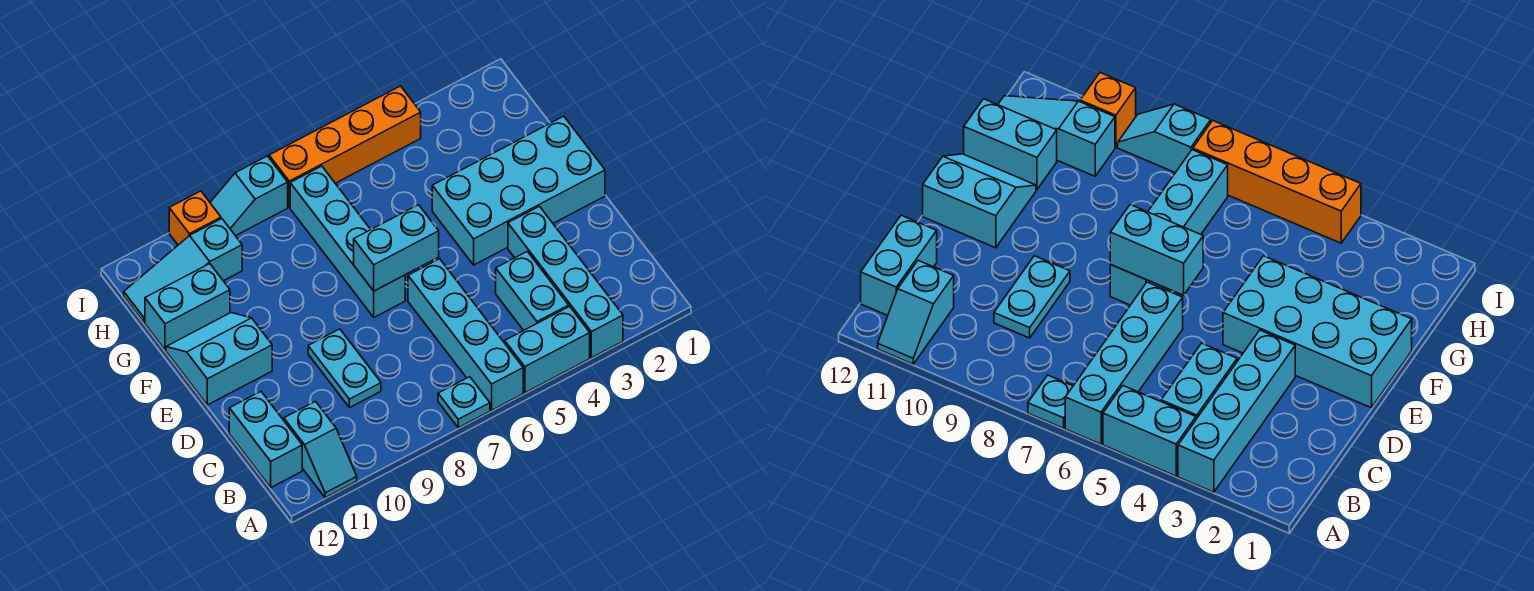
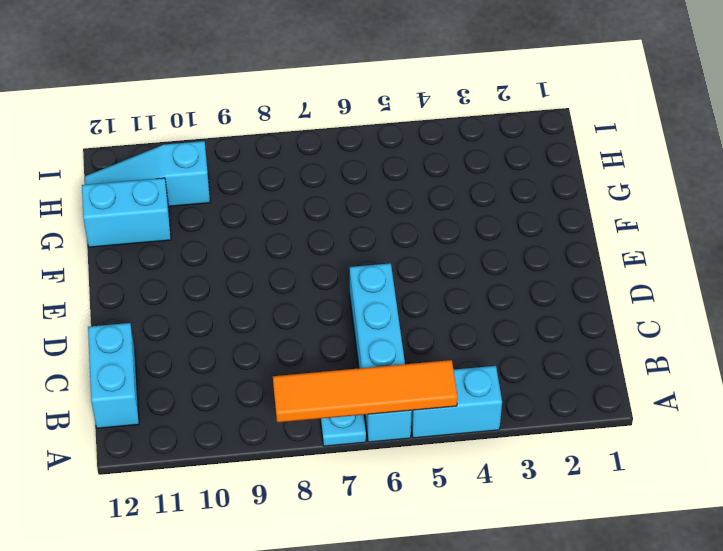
orange tile A5:A8 level 2 -> none
none -> cyan brick A3:D3 level 1
none -> cyan slope A11:B11 level 1 top B
none -> cyan brick B4:C4 level 1

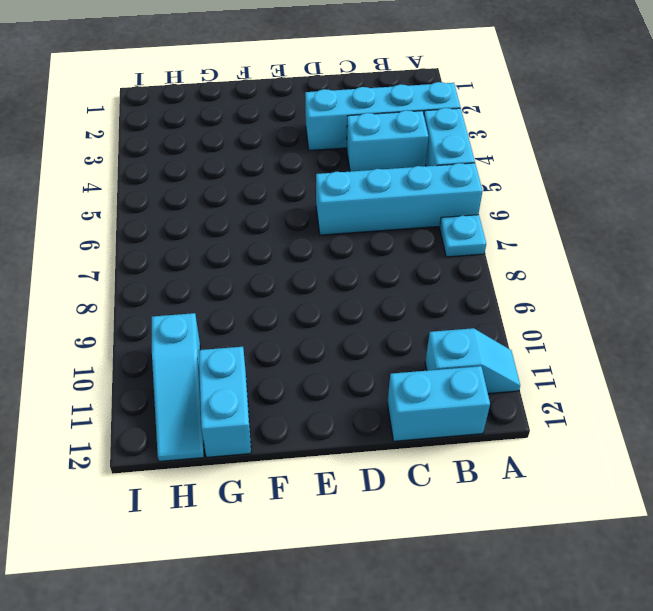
none -> cyan plate C9:D9 level 1
none -> cyan brick E1:F4 level 1
none -> cyan brick E7:H7 level 1

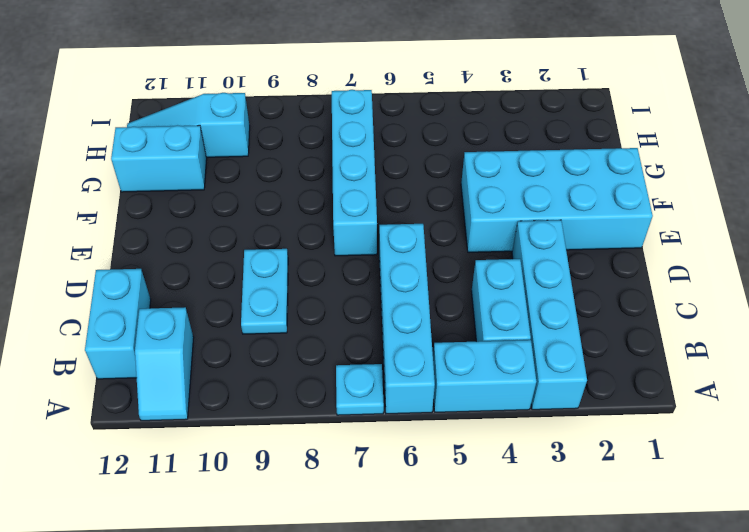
none -> cyan slope E11:F12 level 1 top E
none -> orange brick I4:I7 level 1
none -> cyan slope I8:I9 level 1 top 8

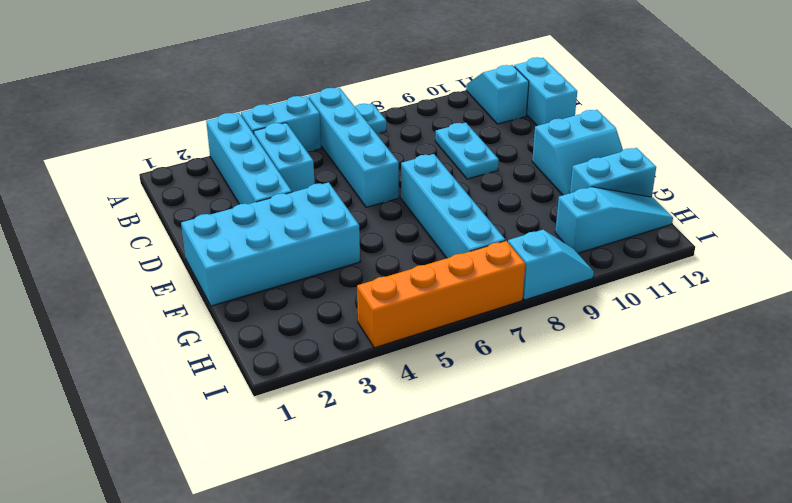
none -> orange brick I10 level 1
none -> cyan brick E6:E7 level 2

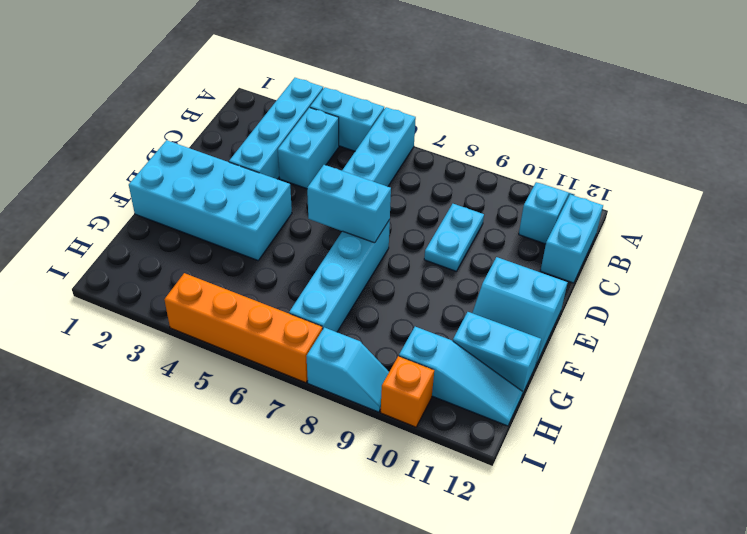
none -> cyan plate A7 level 1

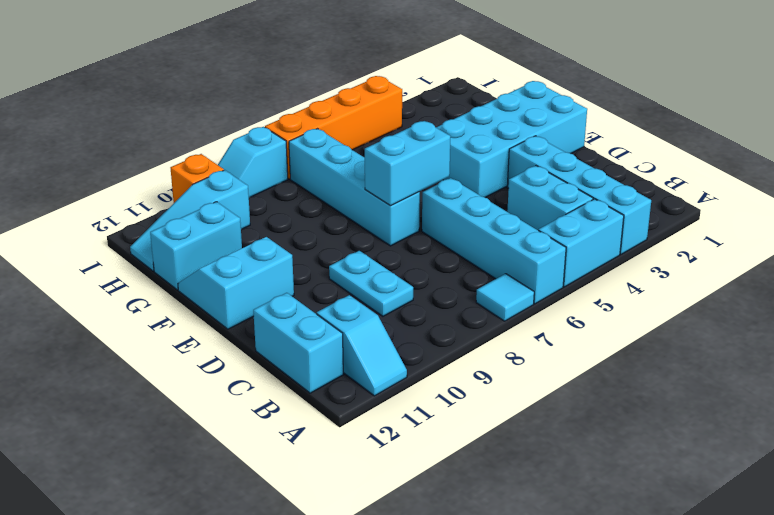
cyan tile A7 level 1 -> cyan plate A7 level 1

